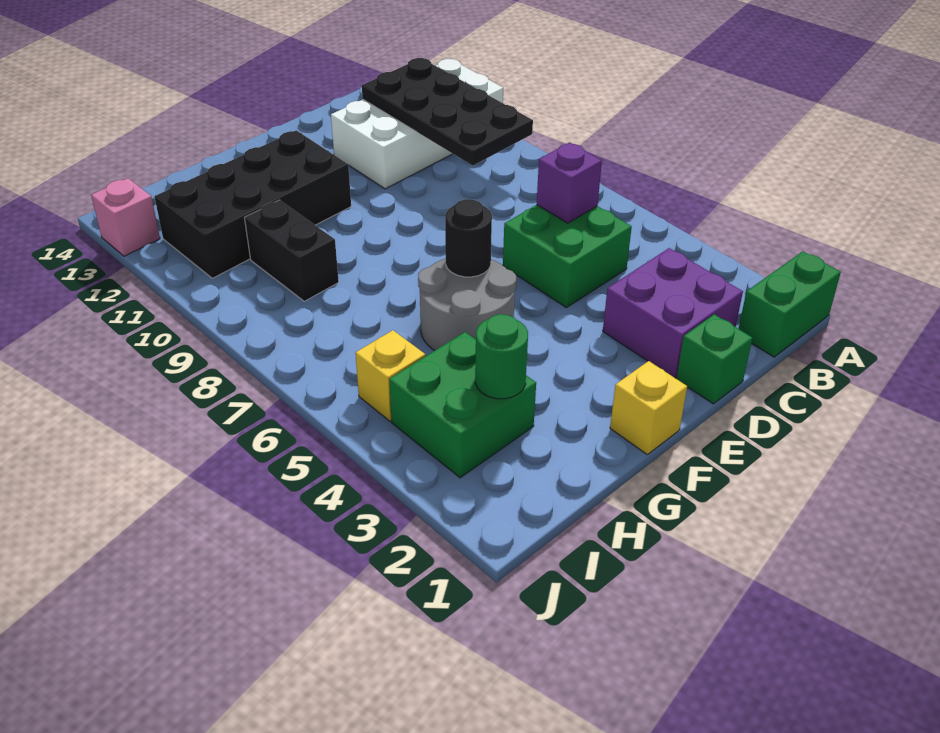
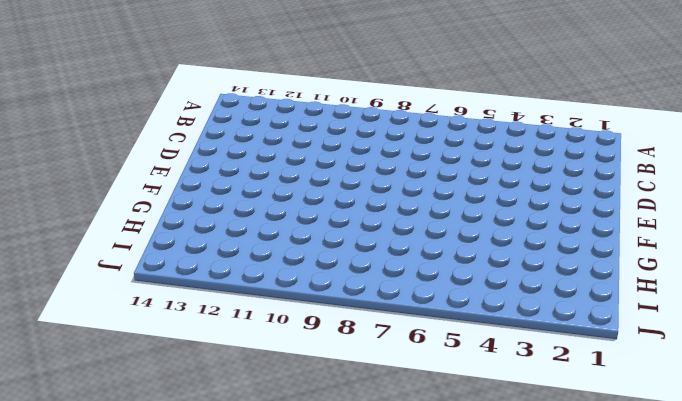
none -> green brick A1:B1 level 1
none -> white brick A11:D12 level 1
none -> purple brick C2:D3 level 1

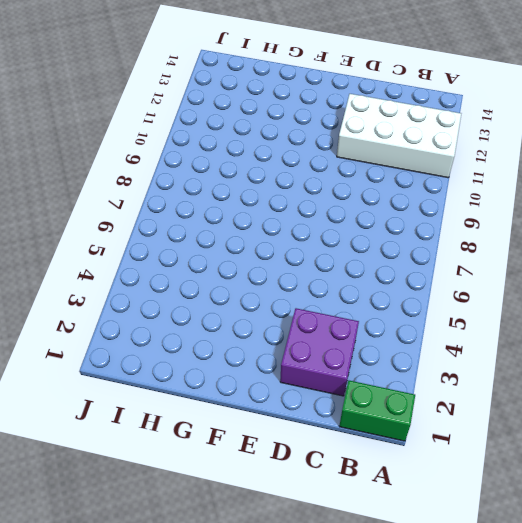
none -> green brick C5:D6 level 1
none -> green brick D1 level 1
none -> yellow brick F1 level 1

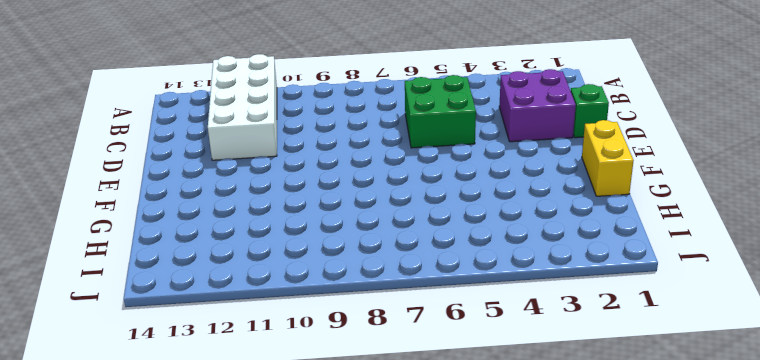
yellow brick F1:G1 level 1 -> yellow brick F1 level 1
none -> green brick A1:B1 level 1
none -> grey round brick F5:G6 level 1
none -> black brick F11:I12 level 1

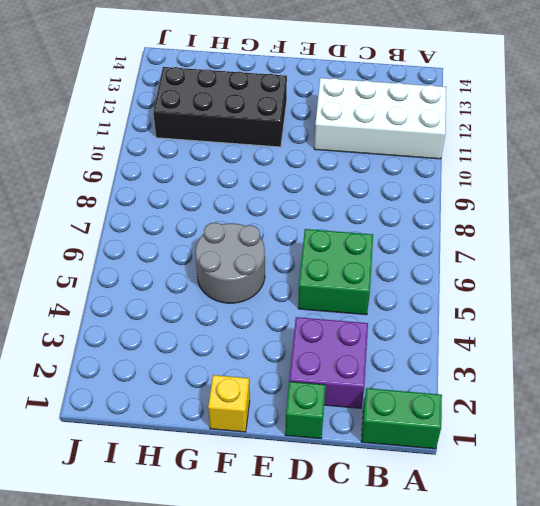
none -> green brick H3:I4 level 1
none -> black brick H9:H10 level 1
none -> yellow brick I5 level 1

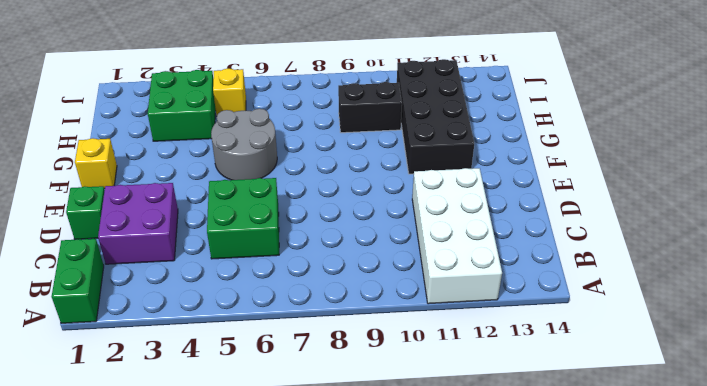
none -> pink brick J13 level 1
none -> black plate B9:C12 level 2
none -> purple brick C6 level 2

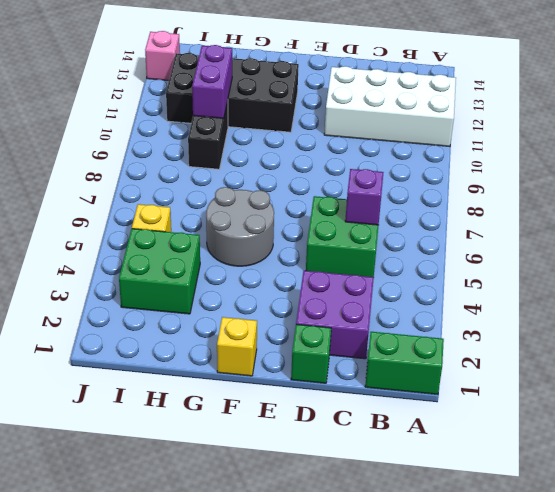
purple brick H10:H11 level 2 -> none
none -> black plate B9:C12 level 2
none -> black round brick F6 level 2
none -> green round brick H3 level 2

